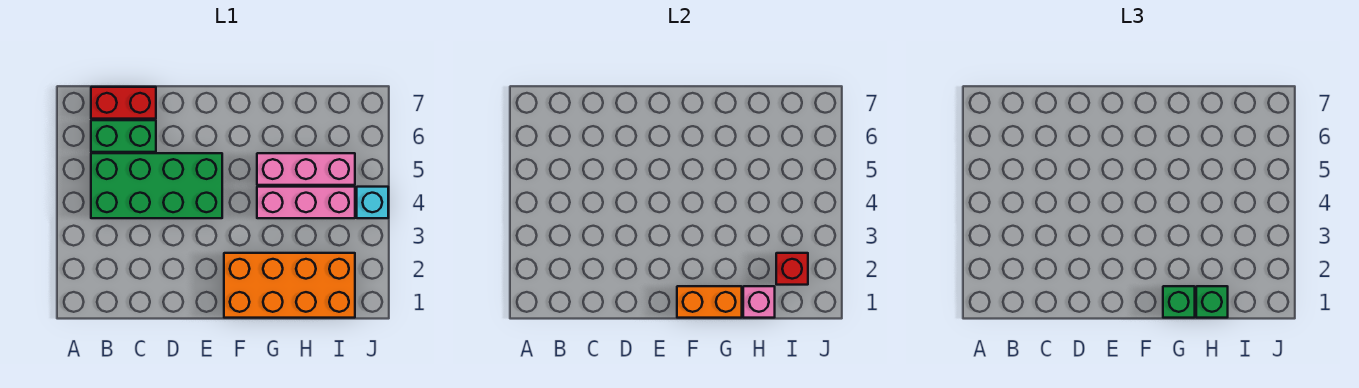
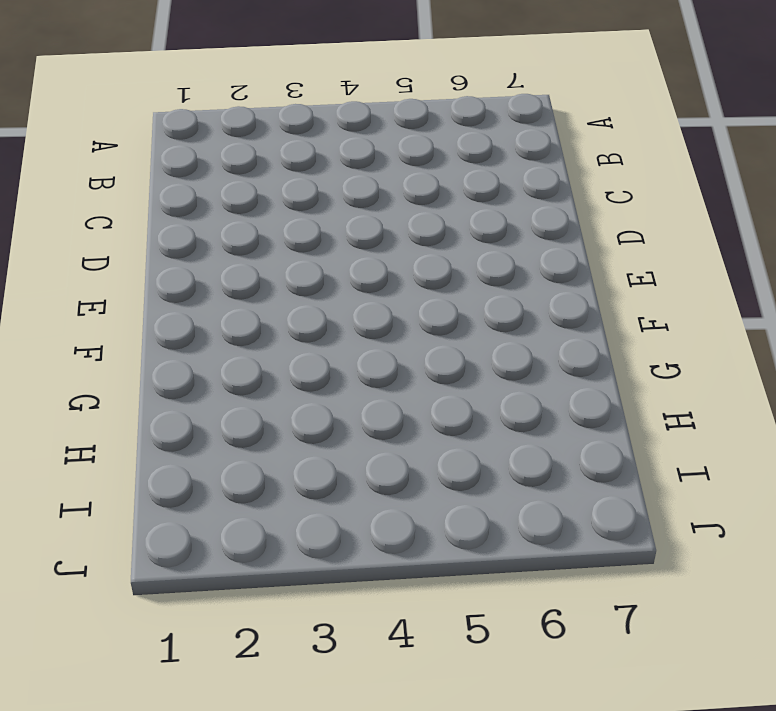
none -> green brick B4:E5 level 1
none -> green brick B6:C6 level 1
none -> red brick B7:C7 level 1

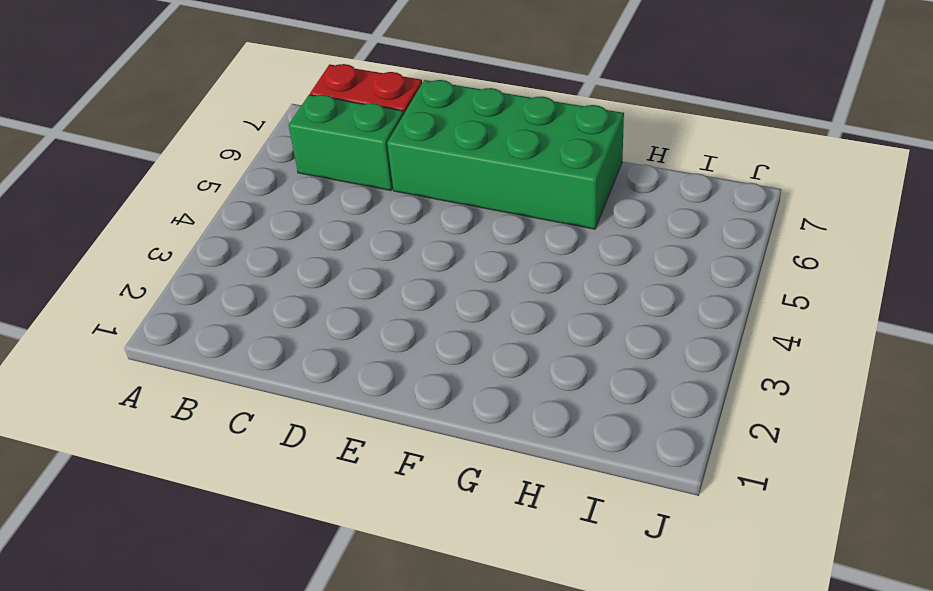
green brick D6:G7 level 1 -> green brick B4:E5 level 1
none -> orange brick F1:I2 level 1
none -> pink brick G4:I4 level 1
none -> pink brick G5:I5 level 1

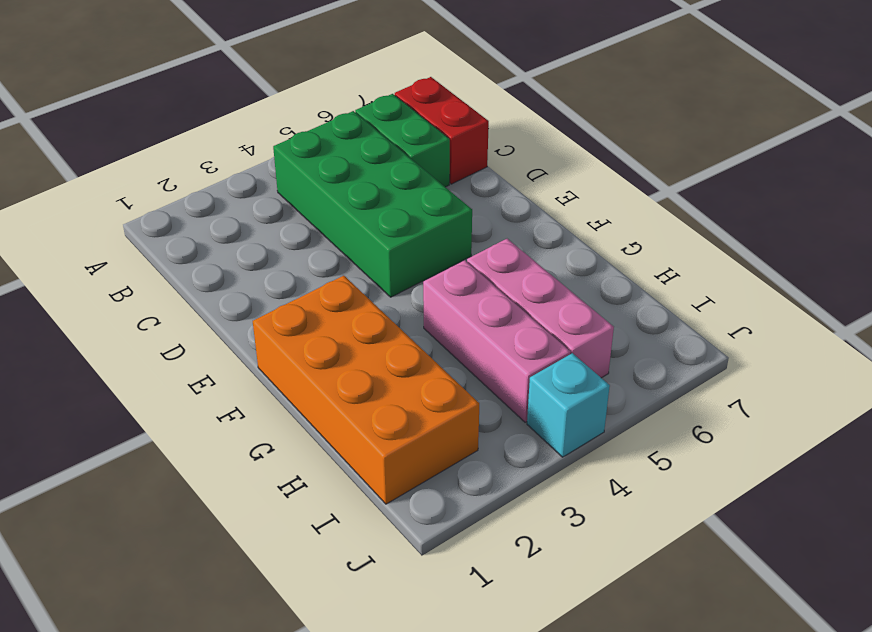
none -> orange brick F1:G1 level 2
none -> pink brick H1 level 2
none -> red brick I2 level 2

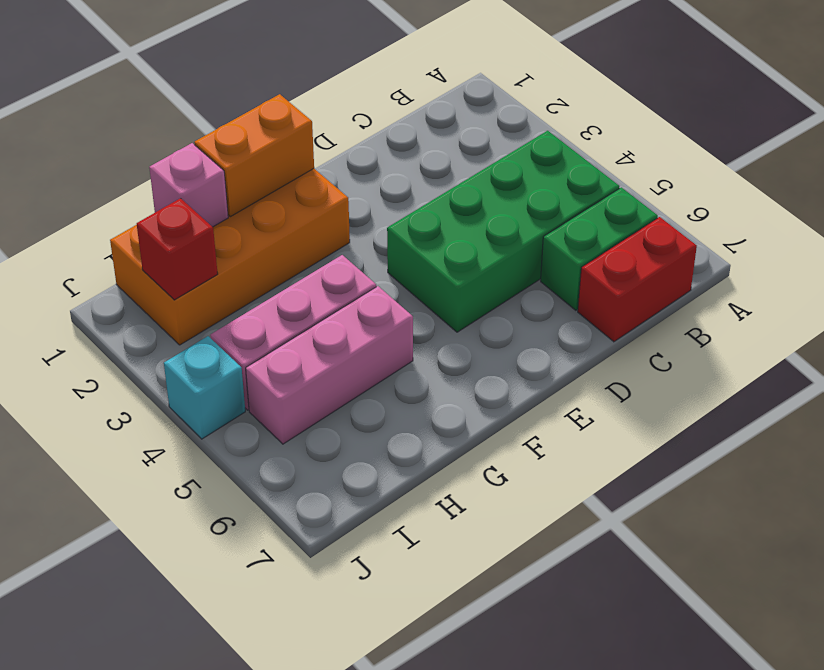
none -> green brick G1 level 3
none -> green brick H1 level 3

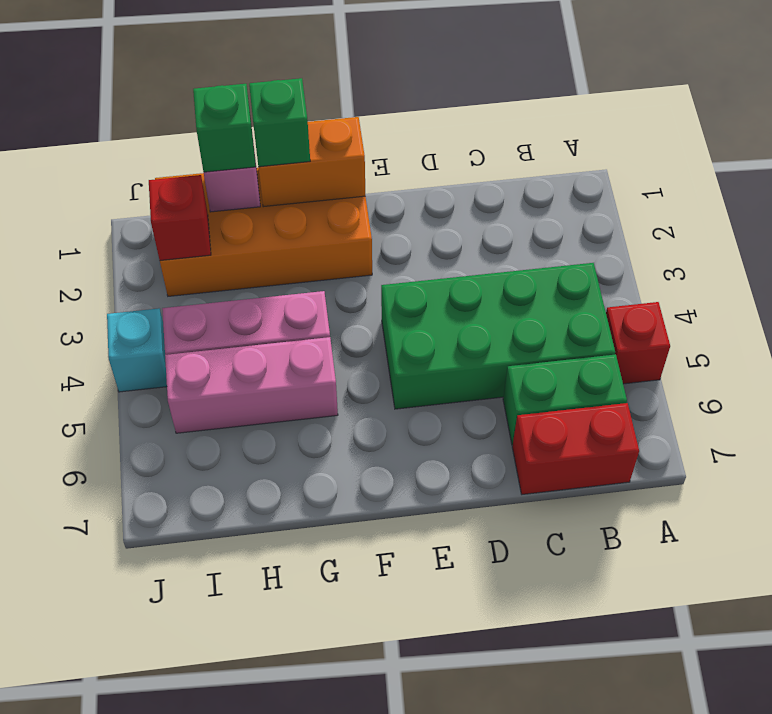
red brick A5 level 1 -> none

